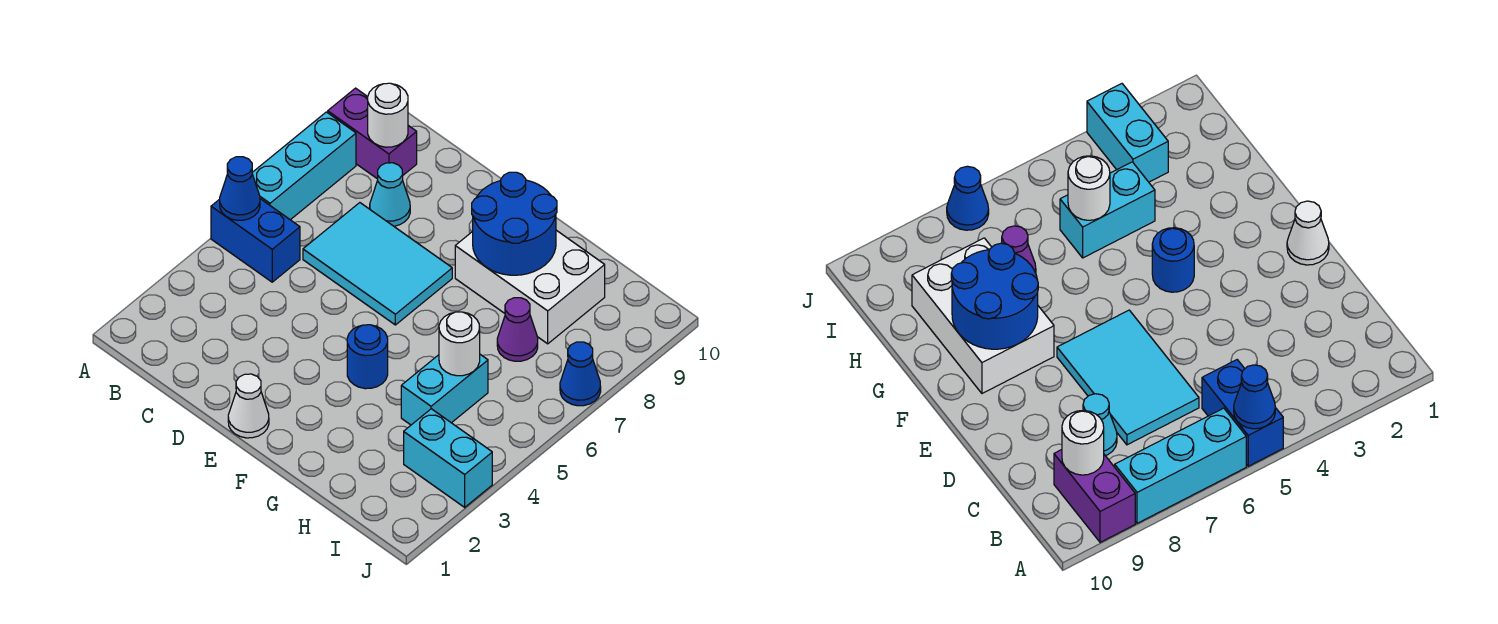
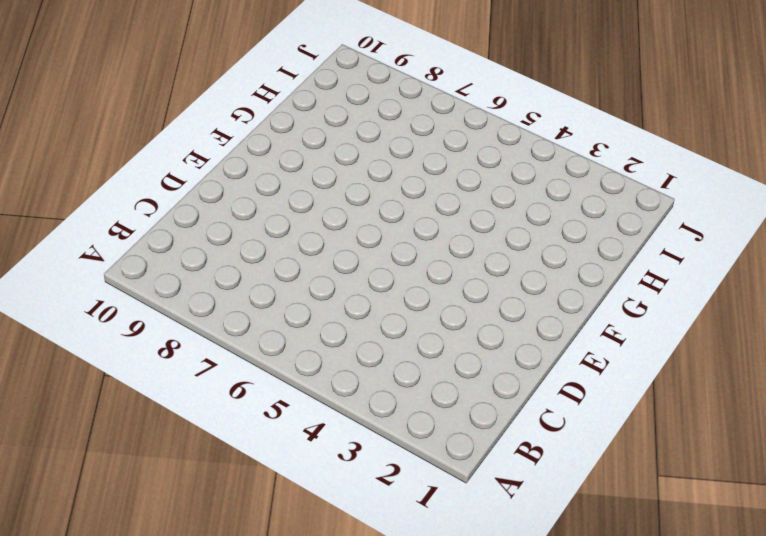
none -> blue brick A5:B5 level 1
none -> cyan brick A6:A8 level 1
none -> purple brick A9:B9 level 1

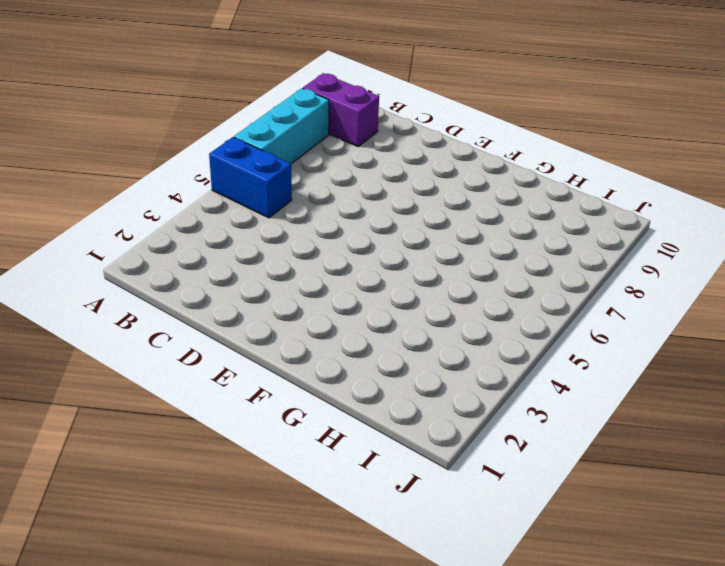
none -> cyan tile C6:E7 level 1
none -> cyan cone C8 level 1
none -> white cone E1 level 1

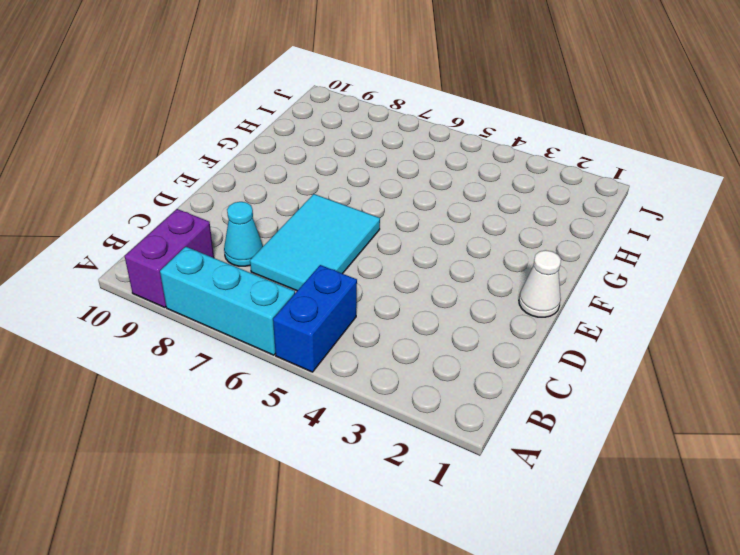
none -> blue round brick F4 level 1
none -> white brick F8:H9 level 1
none -> cyan brick H4:H5 level 1

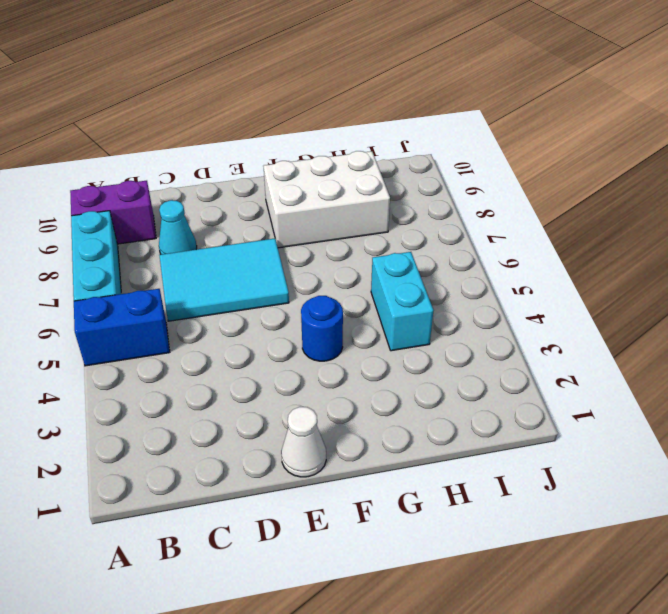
none -> purple cone H7 level 1
none -> cyan brick I3:J3 level 1
none -> blue cone J7 level 1

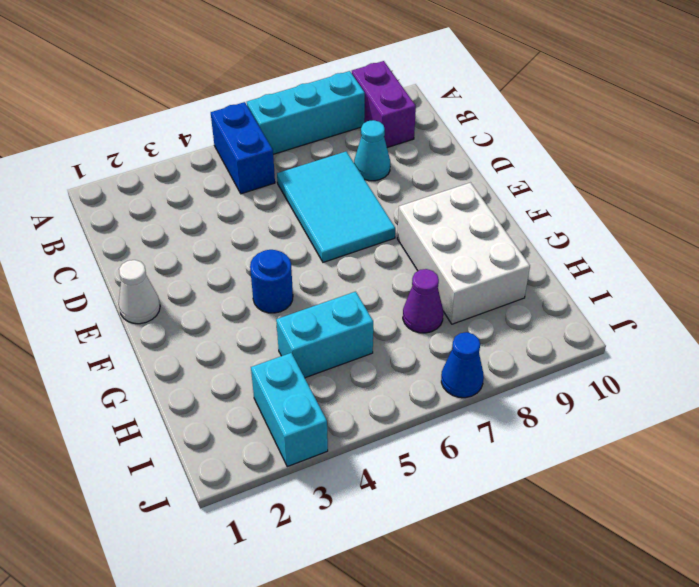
none -> blue cone A5 level 2
none -> white round brick B9 level 2
none -> blue round brick F8:G9 level 2

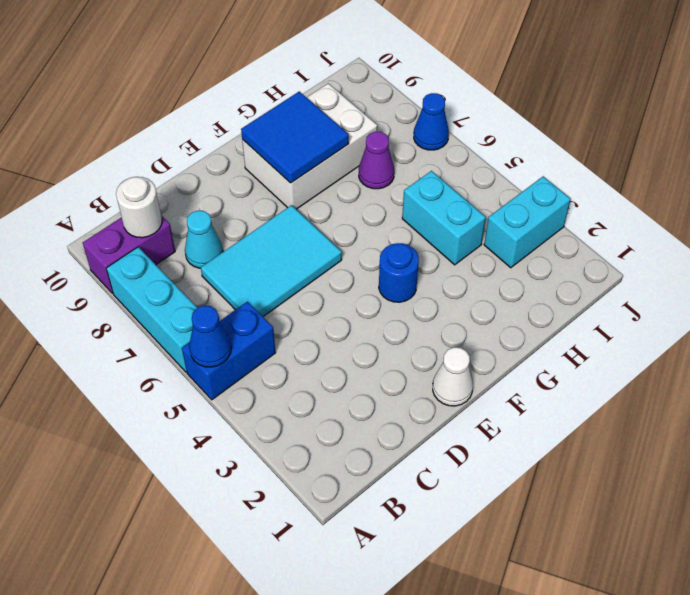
blue tile F8:G9 level 2 -> blue round brick F8:G9 level 2
none -> white round brick H5 level 2

